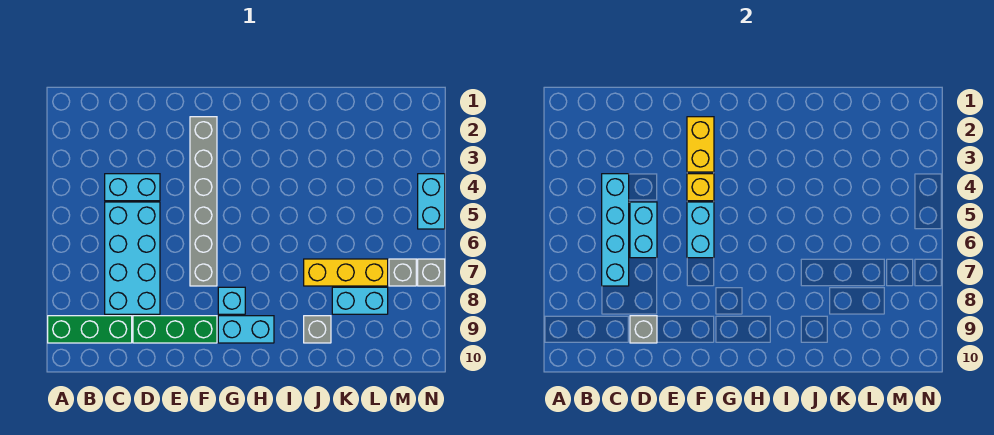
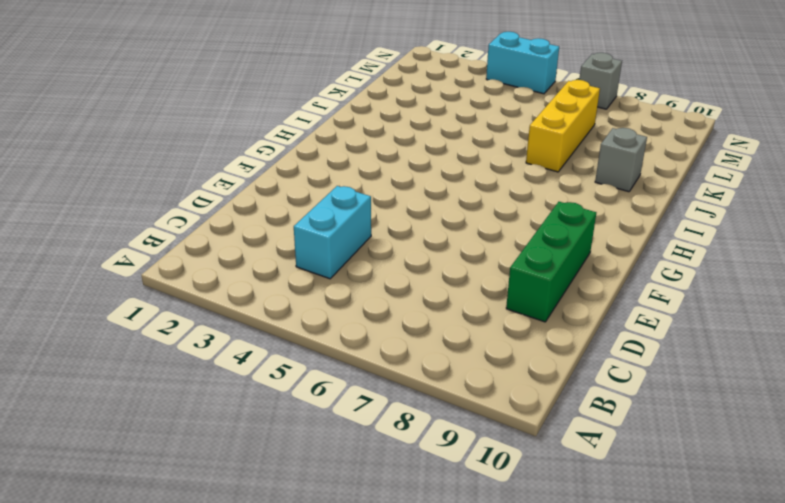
none -> green brick A9:C9 level 1
none -> cyan brick C5:D8 level 1
none -> grey brick F2:F7 level 1

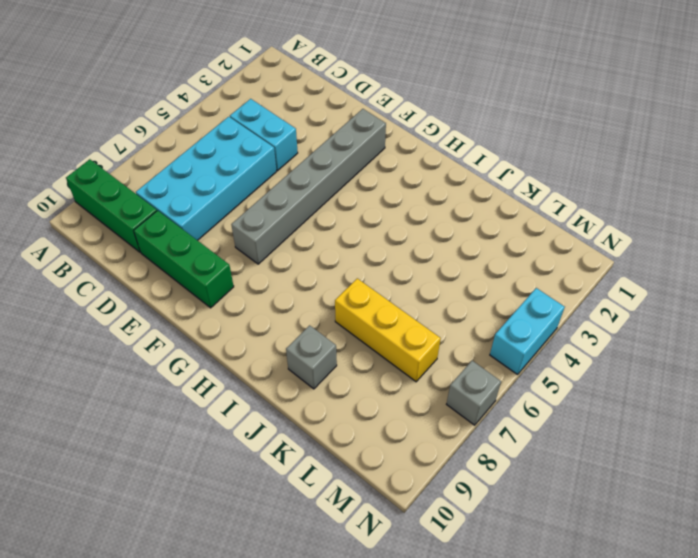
none -> cyan brick G8 level 1
none -> cyan brick G9:H9 level 1
none -> cyan brick K8:L8 level 1

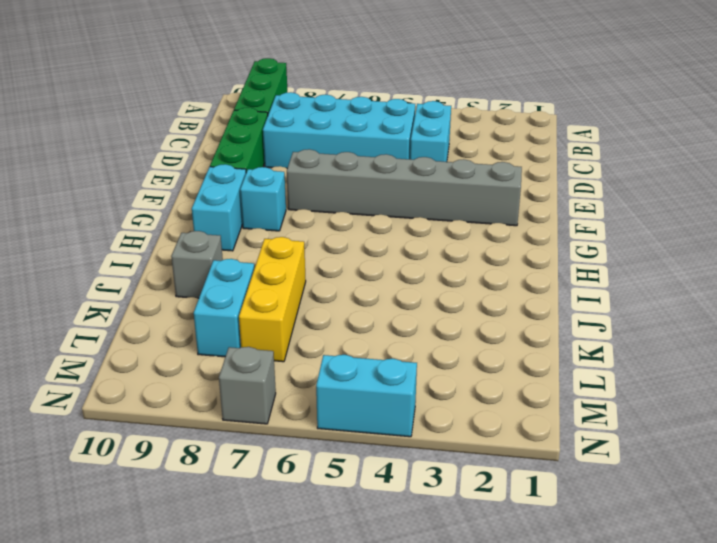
none -> grey brick M7 level 1
none -> cyan brick C4:C7 level 2
none -> cyan brick D5:D6 level 2

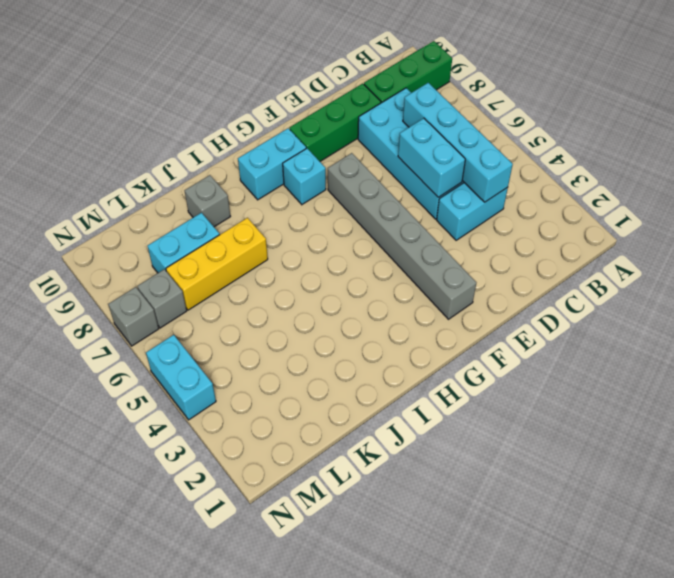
none -> grey brick D9 level 2
none -> yellow brick F2:F3 level 2
none -> yellow brick F4 level 2

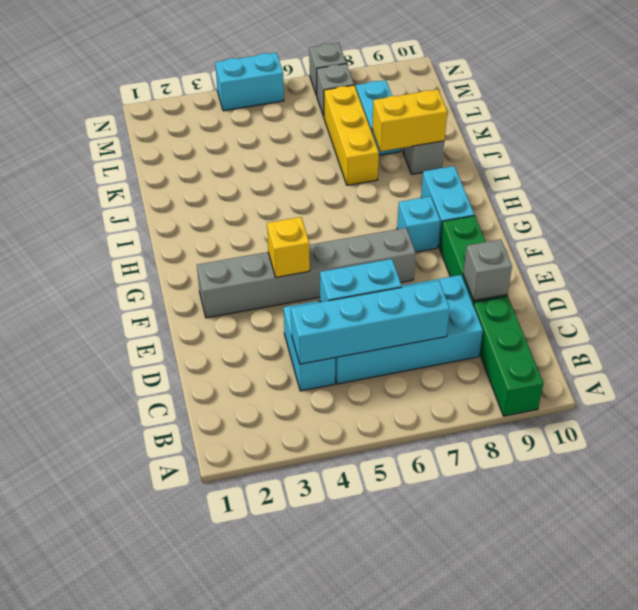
yellow brick J8:J9 level 2 -> yellow brick F2:F3 level 2
none -> cyan brick F5:F6 level 2

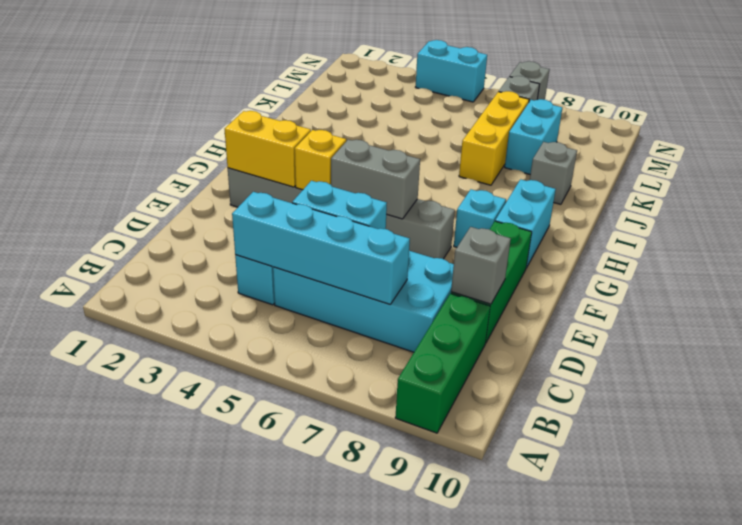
grey brick F5:F6 level 2 -> cyan brick F5:F6 level 2

